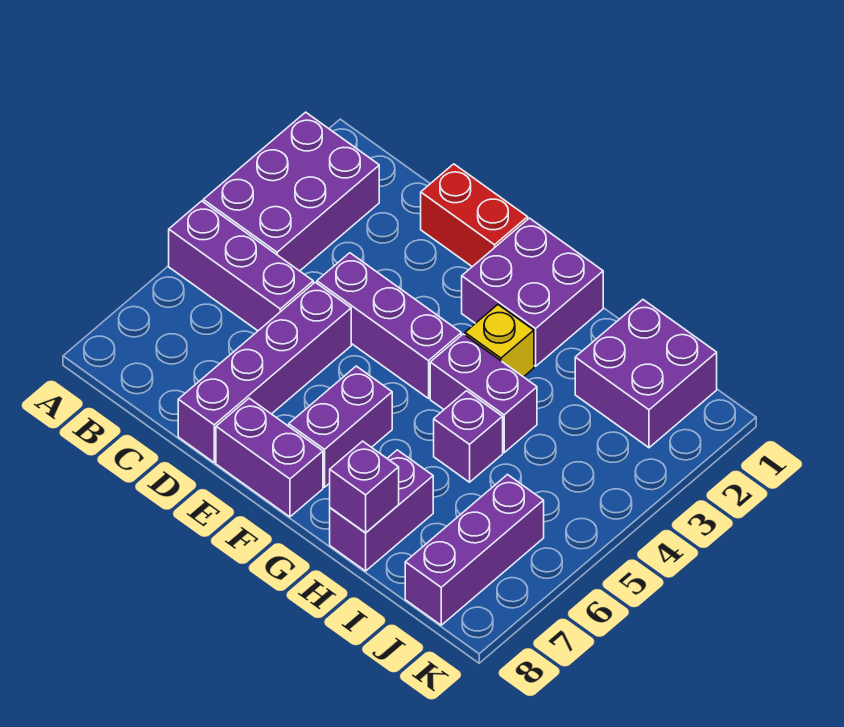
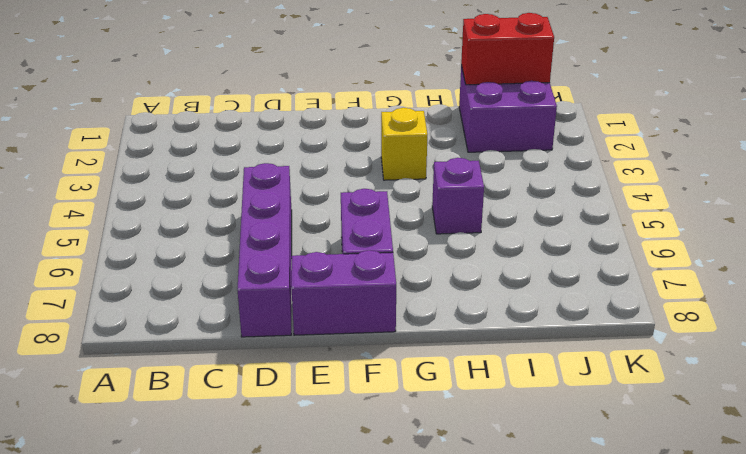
red brick I1:J1 level 2 -> red brick D1:E1 level 1
none -> purple brick A2:B4 level 1
none -> purple brick A5:C5 level 1
none -> purple brick D4:F4 level 1

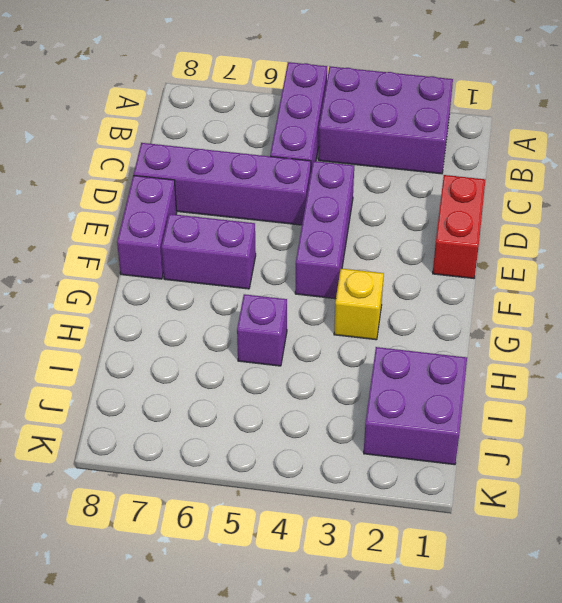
none -> purple brick F1:G2 level 1
none -> purple brick G4:H4 level 1
none -> purple brick H7:H8 level 1

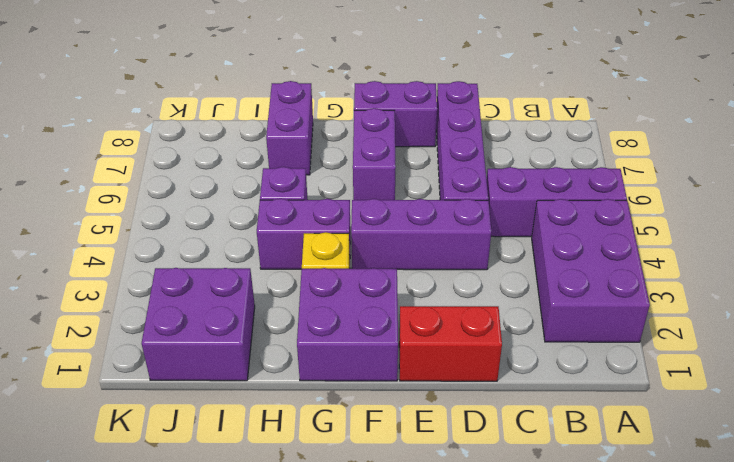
none -> purple brick J6:J8 level 1
none -> purple brick H8 level 2

